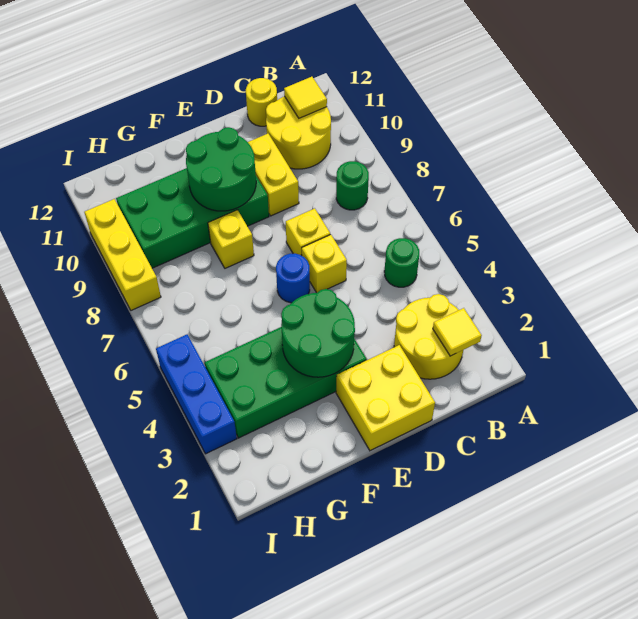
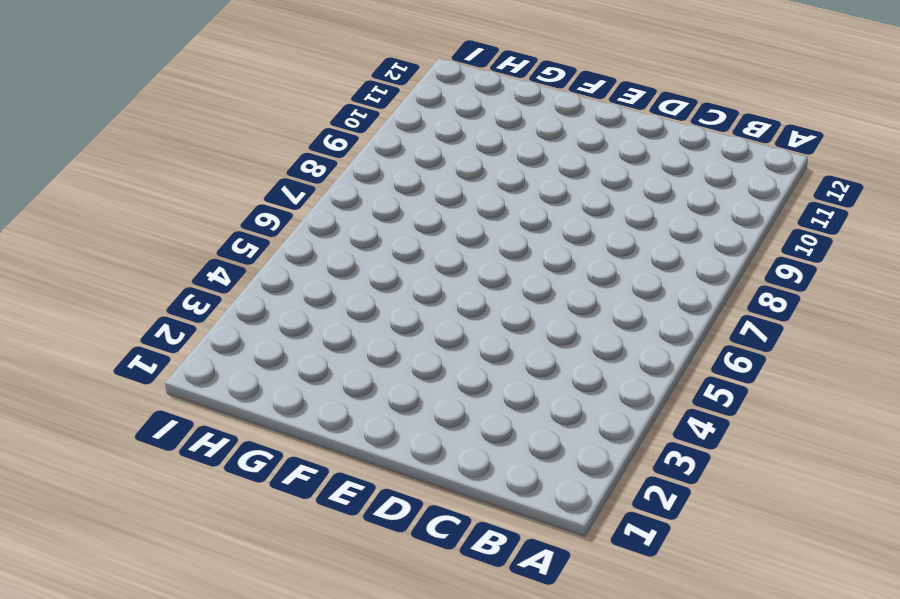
none -> yellow round brick B2:C3 level 1
none -> green round brick B5 level 1
none -> green round brick B8 level 1

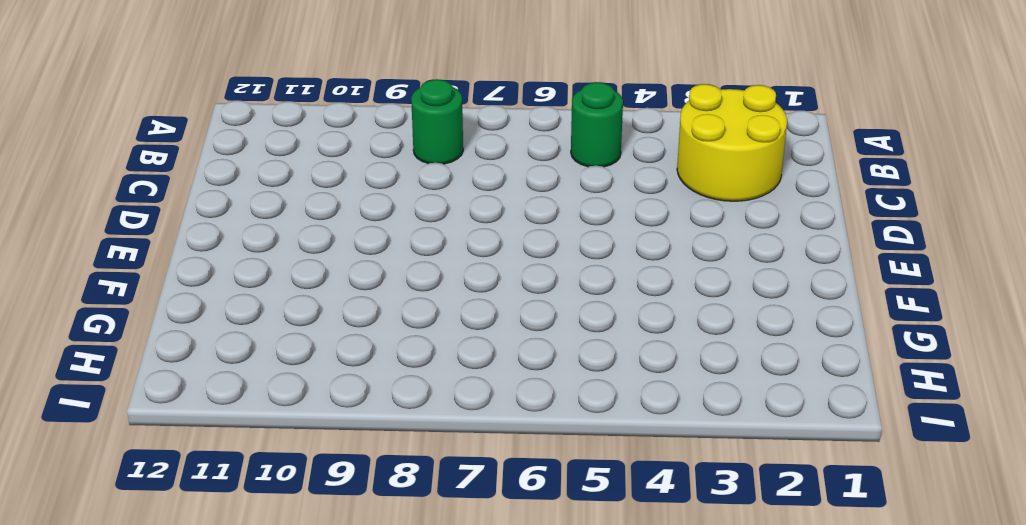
none -> yellow round brick B10:C11 level 1
none -> yellow round brick C12 level 1
none -> yellow brick D1:E2 level 1

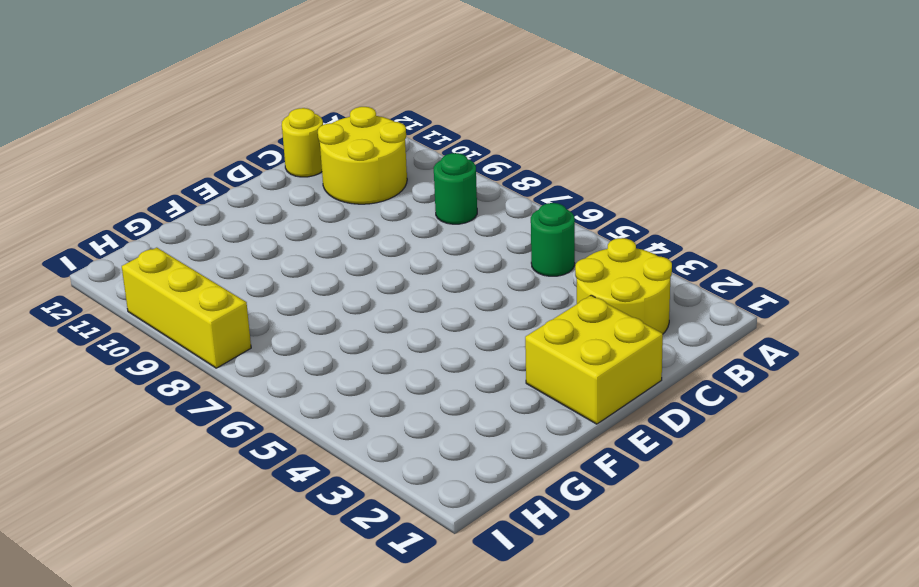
none -> yellow brick D6 level 1
none -> yellow brick D7 level 1
none -> yellow brick D9:D10 level 1

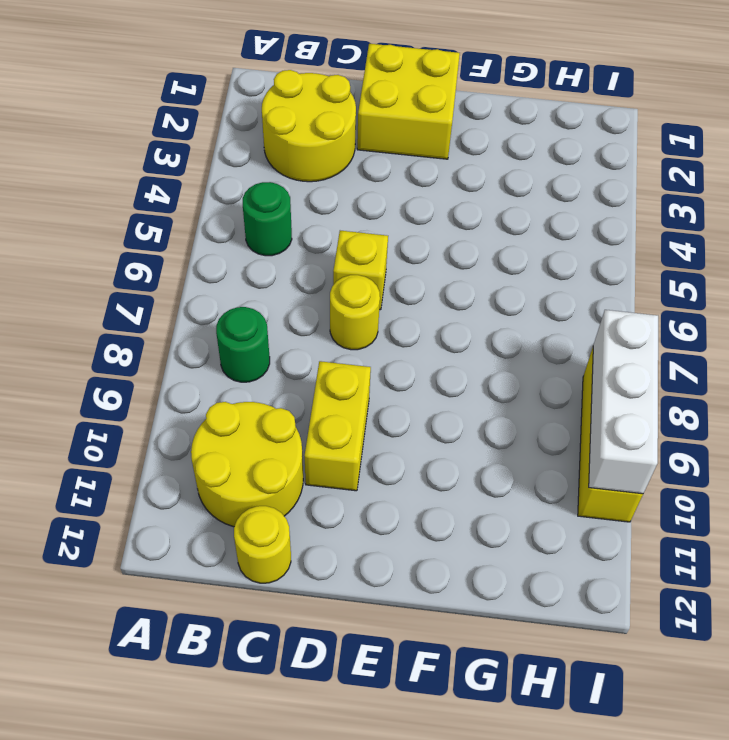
yellow round brick D7 level 1 -> yellow brick D7 level 1
white brick I8:I10 level 2 -> none
none -> green brick E3:H4 level 1
none -> blue round brick E6 level 1
none -> green brick E9:H10 level 1

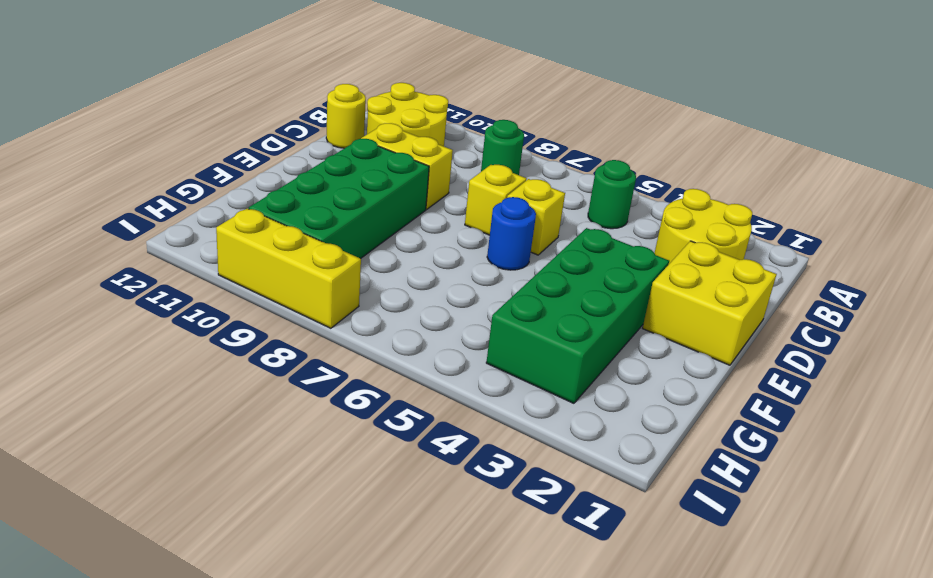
none -> yellow brick F8 level 1
none -> blue brick I3:I5 level 1
none -> yellow tile B2 level 2

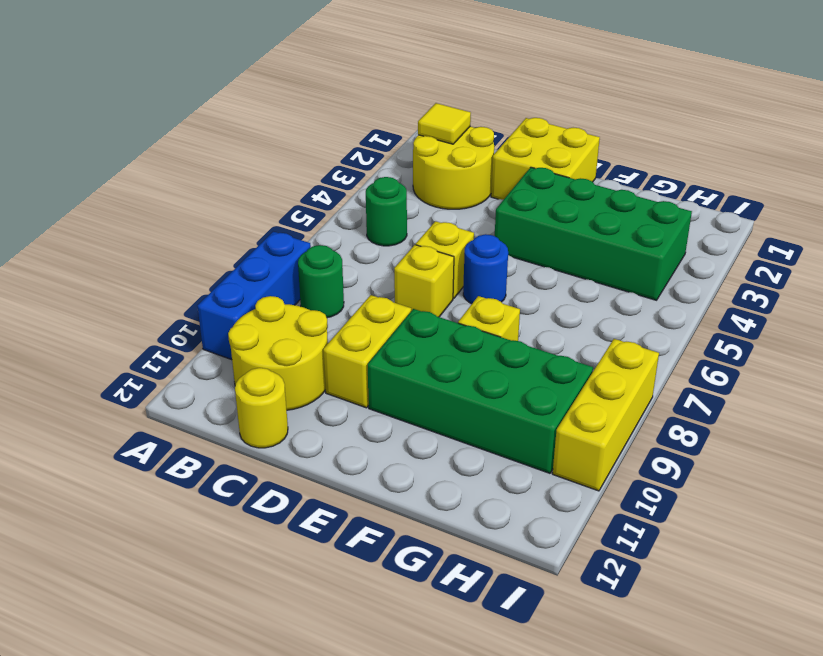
blue brick A8:A10 level 1 -> blue brick I3:I5 level 1
none -> yellow tile B11 level 2
none -> green round brick E3:F4 level 2
none -> green round brick E9:F10 level 2

